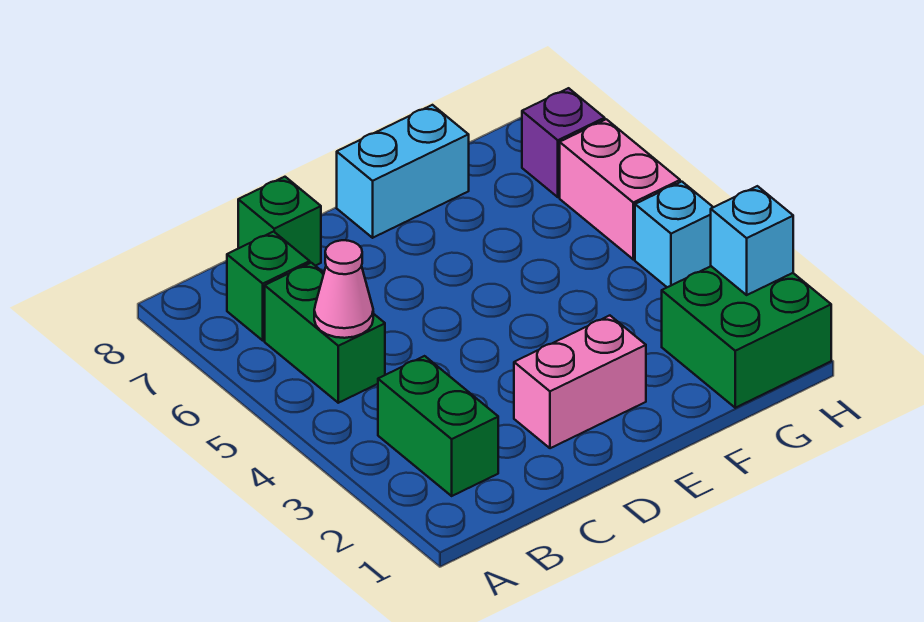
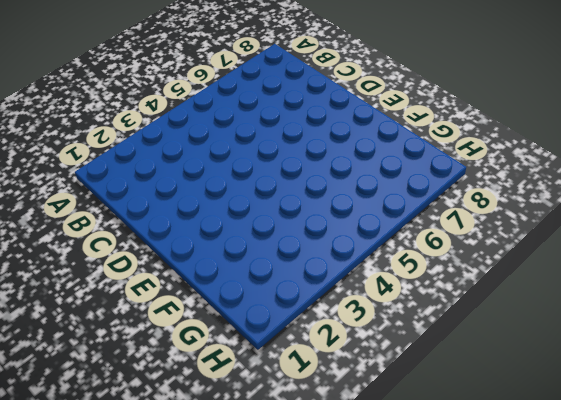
none -> green brick B2:B3 level 1
none -> green brick B5:B6 level 1
none -> green brick B7 level 1

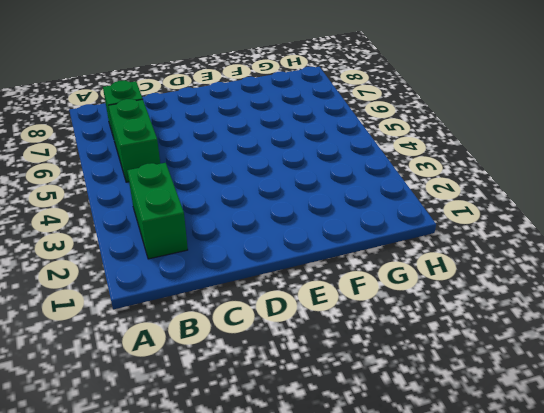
none -> green brick C8 level 1
none -> pink brick D2:E2 level 1
none -> cyan brick E8:F8 level 1

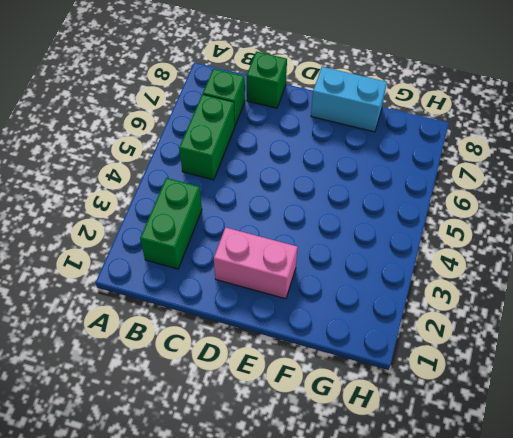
none -> green brick G1:H2 level 1
none -> cyan brick H4 level 1
none -> pink brick H5:H6 level 1

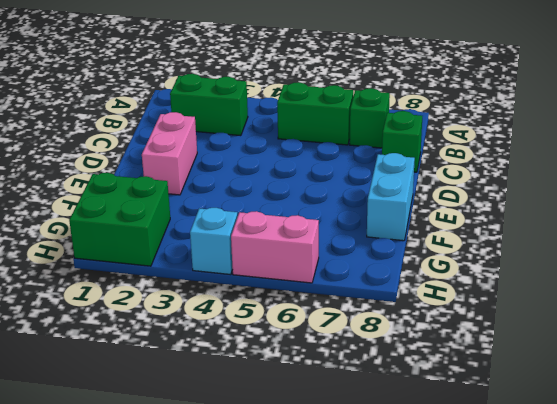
none -> purple brick H7 level 1
none -> pink cone B5 level 2
none -> cyan brick H2 level 2

